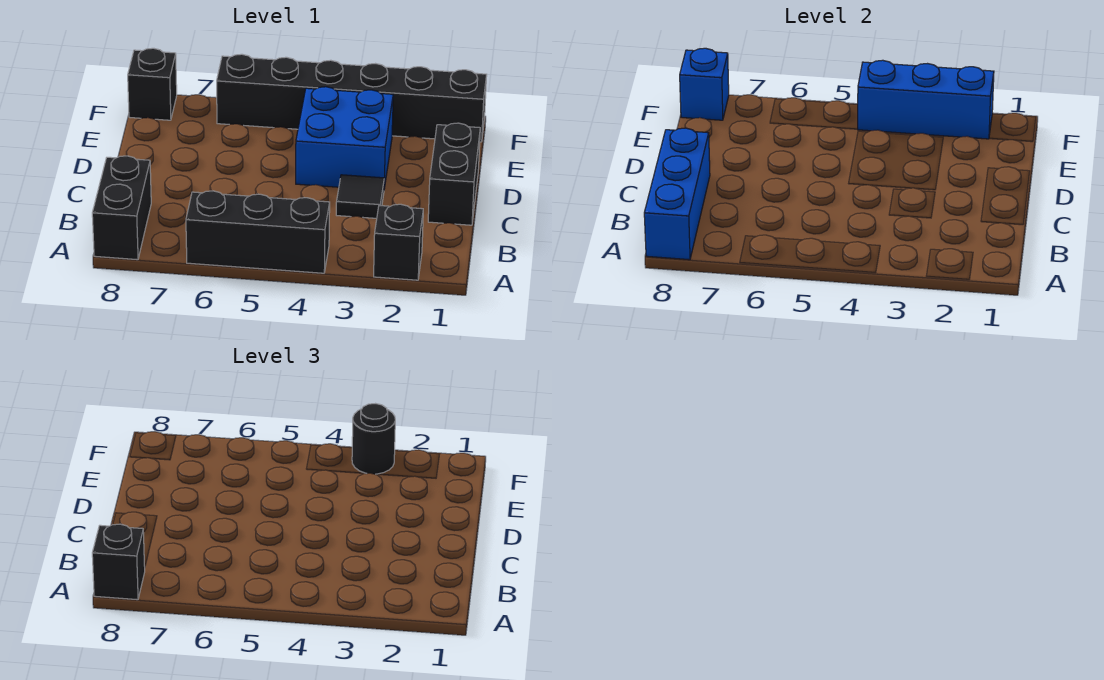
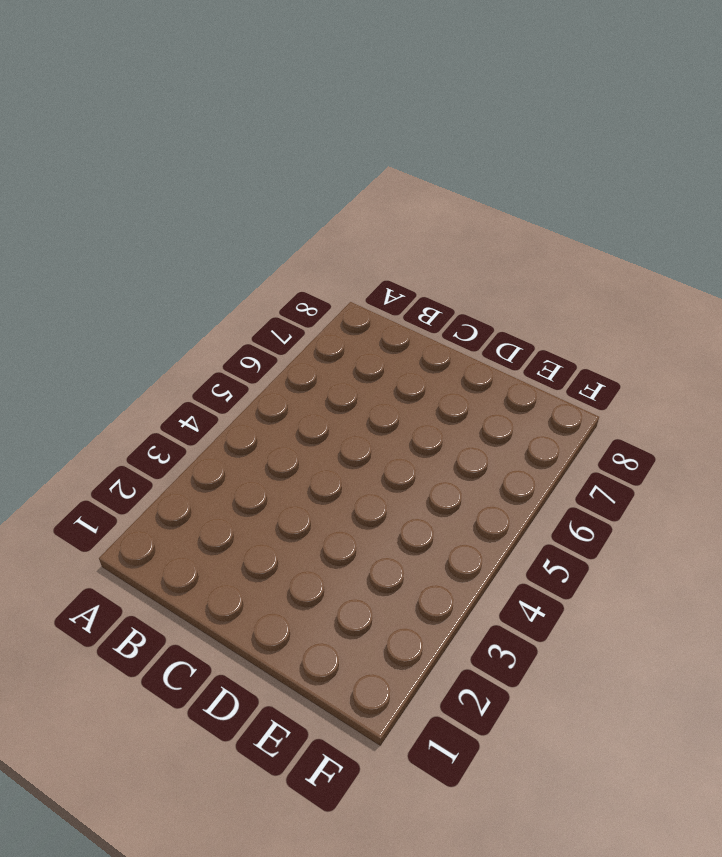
none -> black brick A2 level 1
none -> black brick A4:A6 level 1
none -> black brick A8:B8 level 1

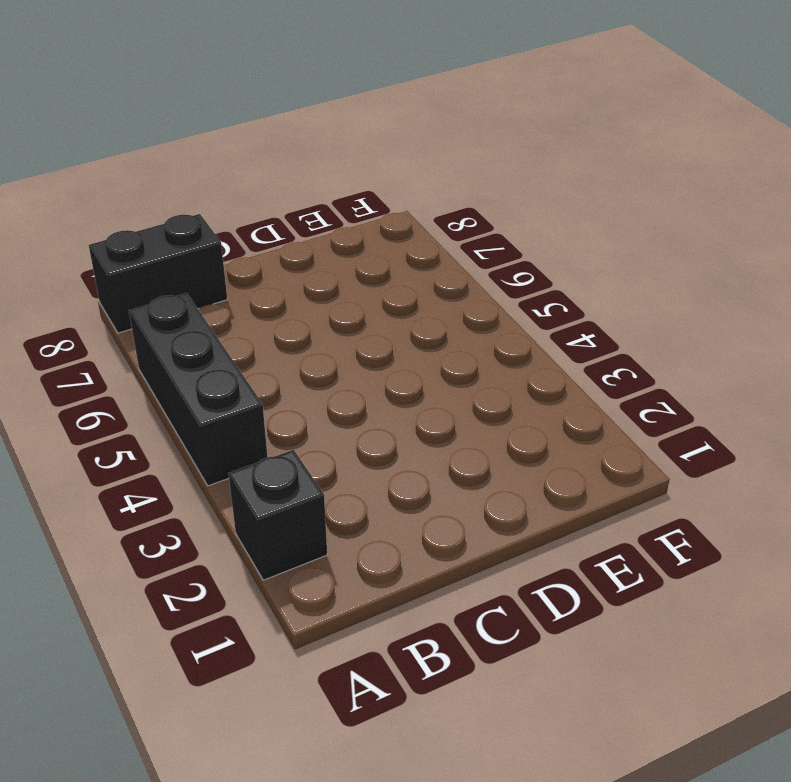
none -> black brick C1:D1 level 1
none -> black tile C3 level 1
none -> blue brick D3:E4 level 1

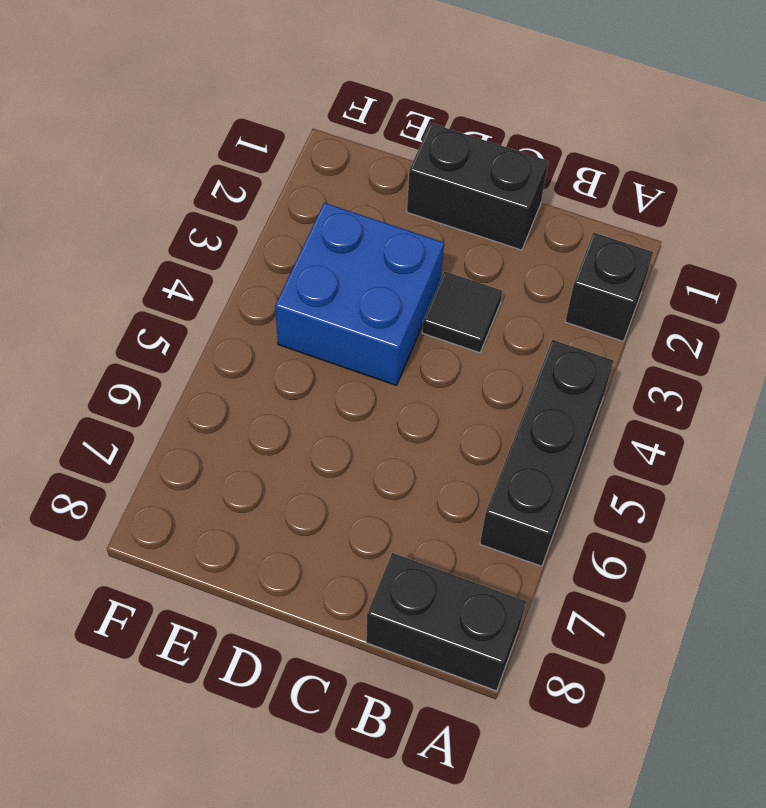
none -> black brick F1:F6 level 1
none -> black brick F8 level 1
none -> blue brick A8:C8 level 2

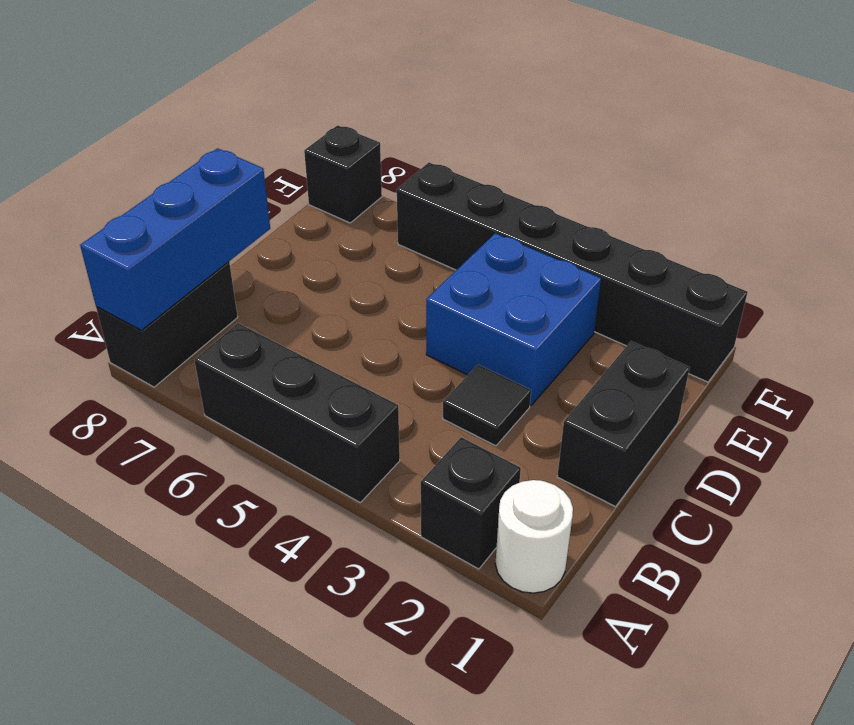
white round brick A1 level 1 -> none
none -> blue brick F2:F4 level 2
none -> blue brick F8 level 2
none -> black brick A8 level 3

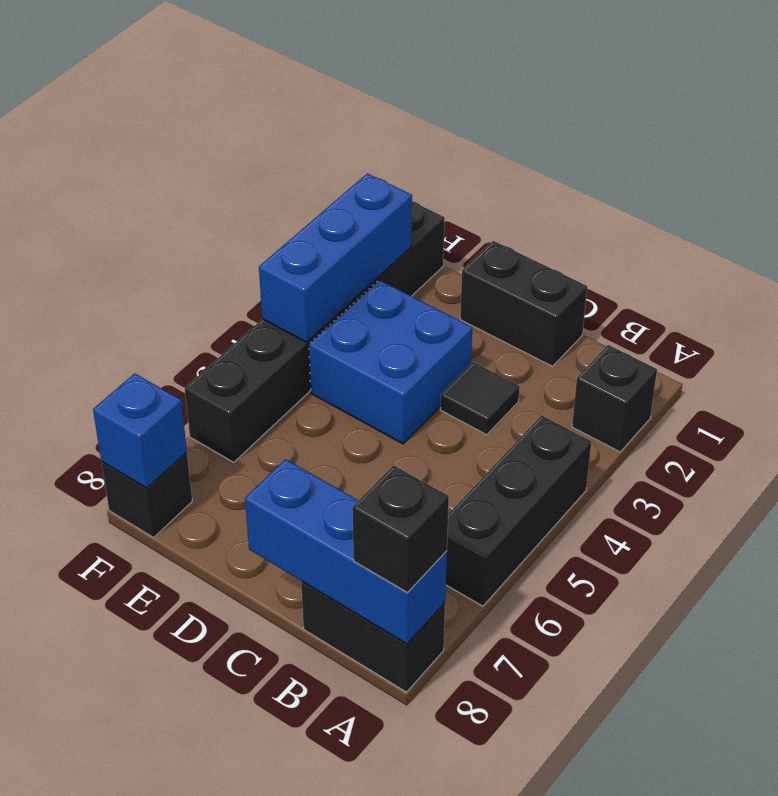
none -> black round brick F3 level 3

